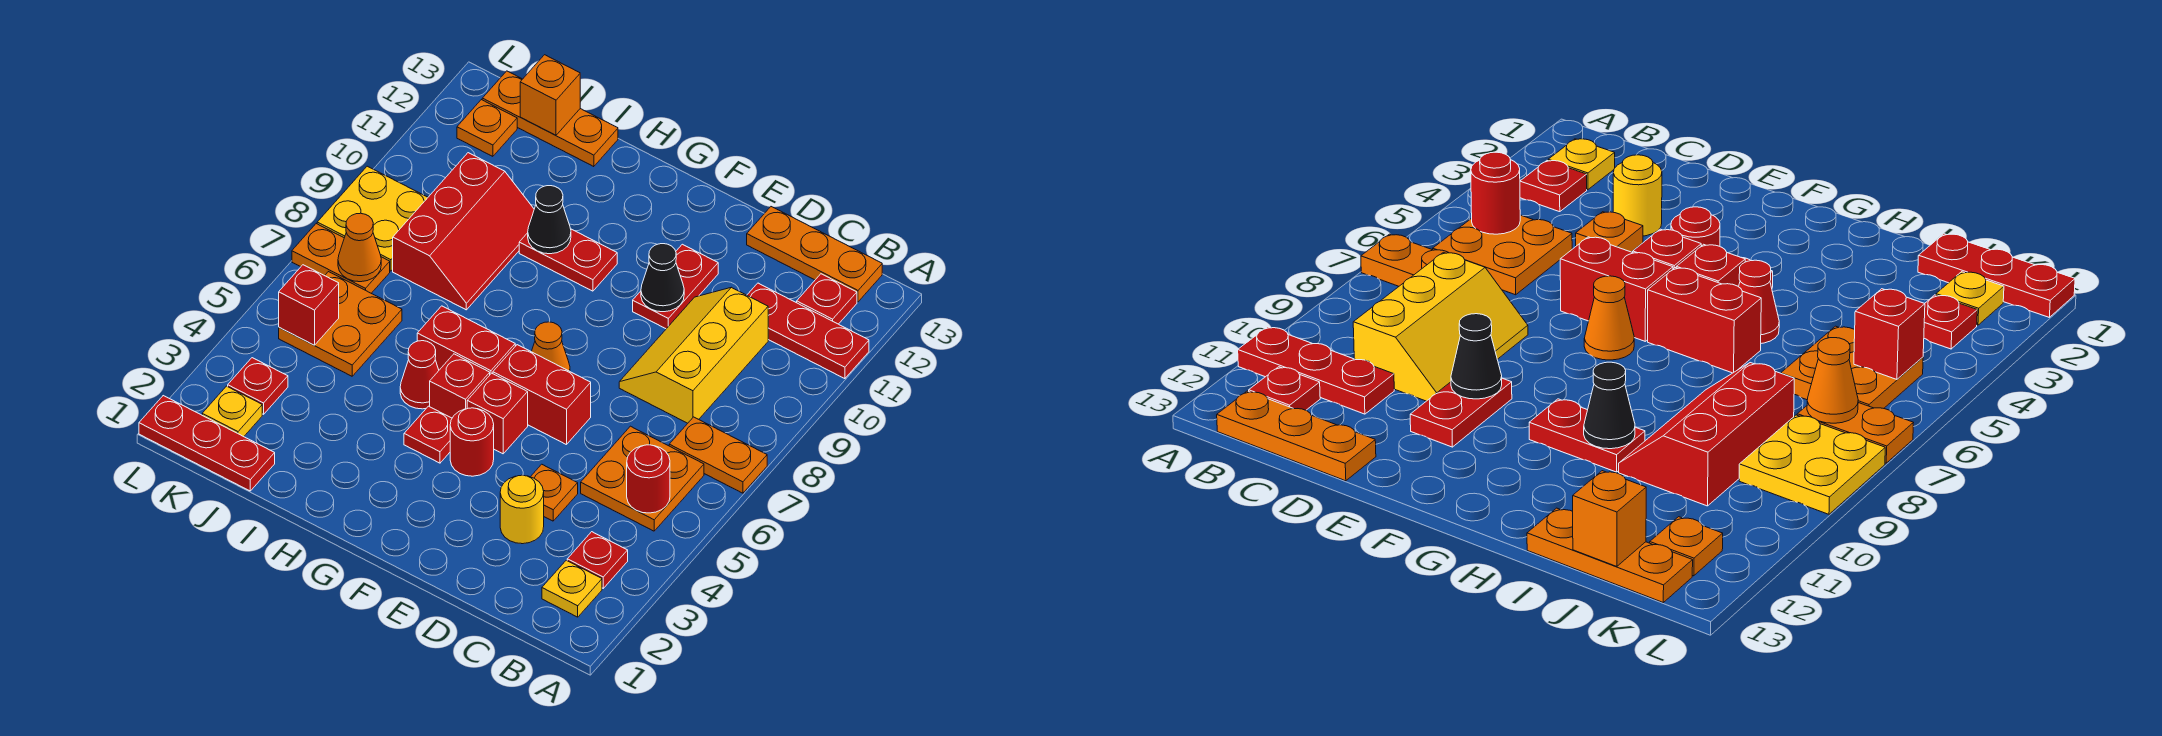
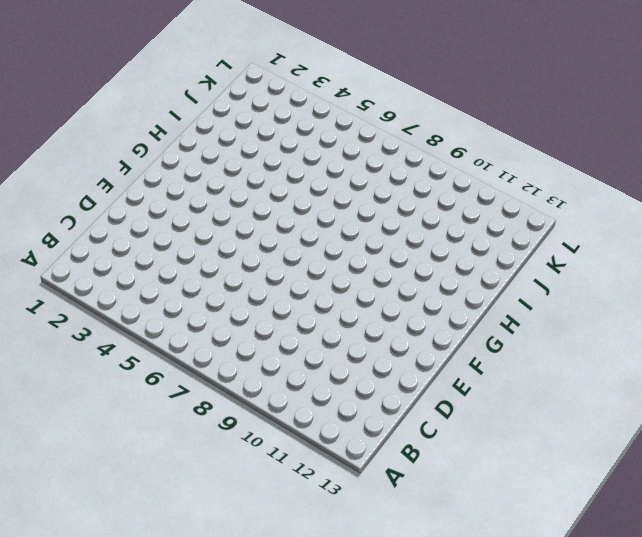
none -> orange plate A7:B7 level 1
none -> red plate A11:C11 level 1
none -> yellow plate B2 level 1
none -> red plate B3 level 1

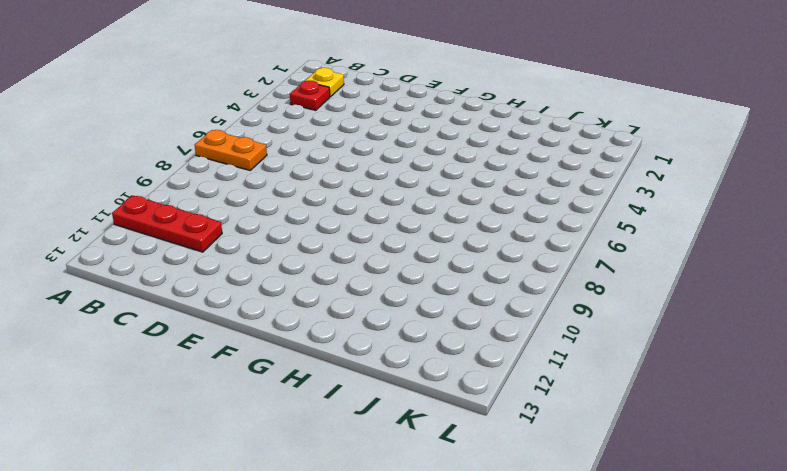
none -> orange plate B5:C6 level 1
none -> red plate B12 level 1
none -> orange plate B13:D13 level 1
none -> yellow slope C8:D10 level 1 top C

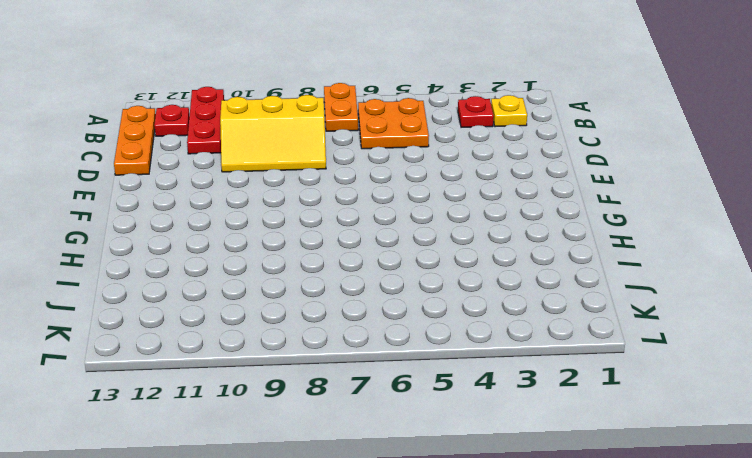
none -> yellow round brick D3 level 1
none -> orange plate D4 level 1
none -> red brick E6:F6 level 1
none -> red plate E10:E11 level 1

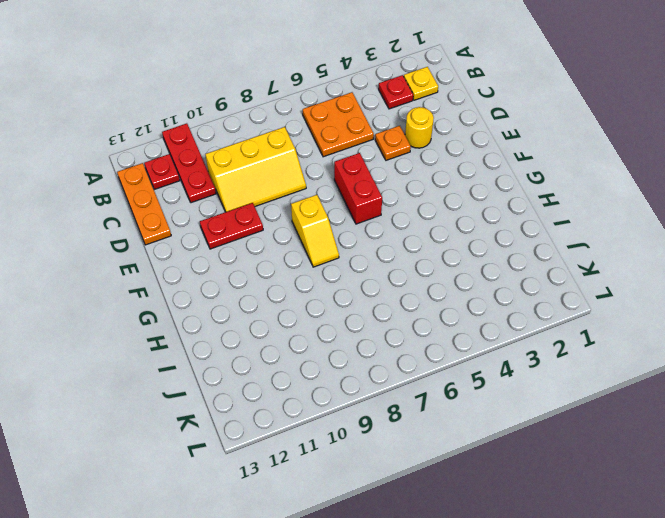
yellow slope F8:G8 level 1 top F -> none
none -> orange plate A7:B7 level 1
none -> red round brick F4 level 1
none -> red brick F5 level 1
none -> orange cone F7 level 1

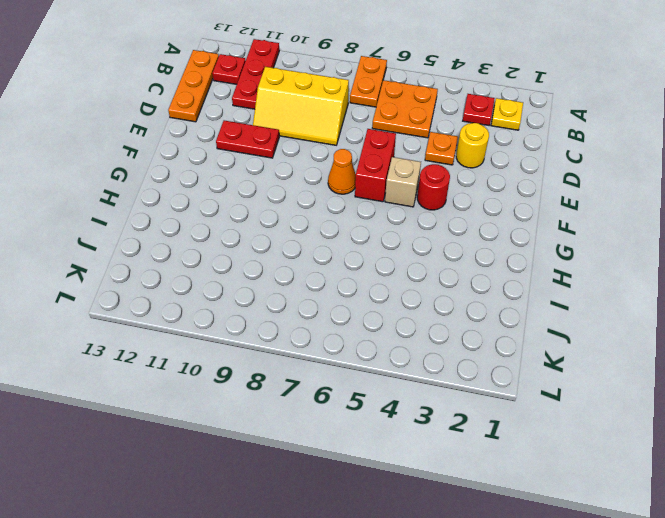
tan brick F5 level 1 -> red brick F5 level 1
none -> red plate G4 level 1
none -> red brick G5 level 1
none -> red brick G6:H6 level 1
none -> red plate G10:H10 level 1

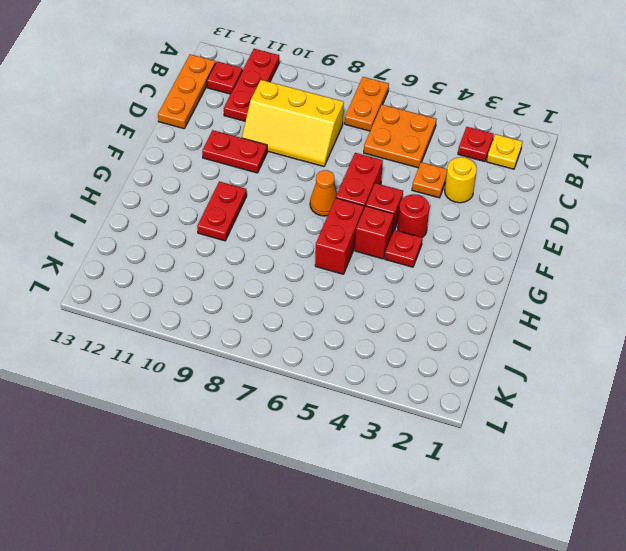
none -> red cone H5 level 1
none -> red slope I8:J10 level 1 top J
none -> orange plate I13:K13 level 1
none -> red plate J1:L1 level 1

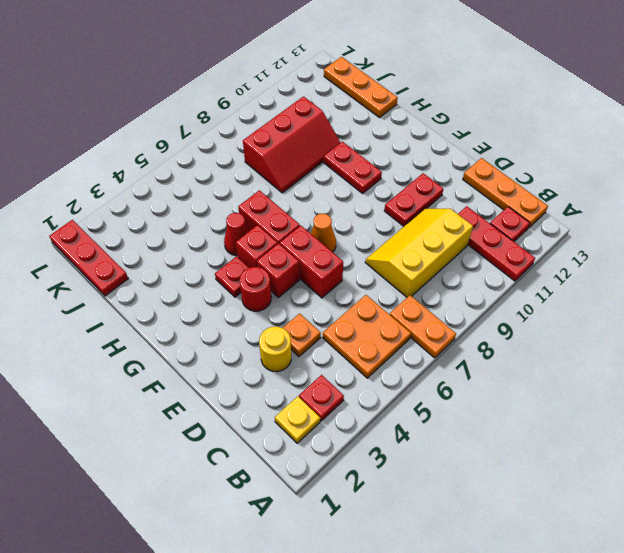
none -> orange plate J5:K6 level 1
none -> yellow plate K2 level 1
none -> red plate K3 level 1
none -> orange plate K7:L7 level 1

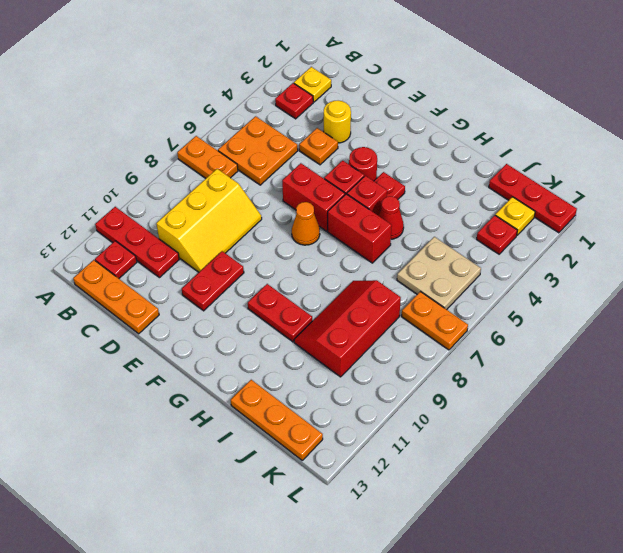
tan plate J5:K6 level 1 -> orange plate J5:K6 level 1
none -> yellow plate K8:L9 level 1
none -> orange plate K12 level 1
none -> red round brick B5 level 2
none -> black cone E10 level 2

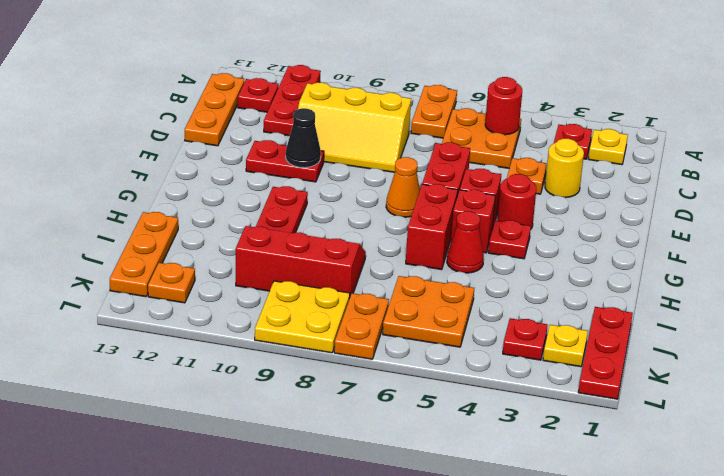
none -> black cone H10 level 2
none -> orange brick J13 level 2
none -> red brick K5 level 2
none -> orange cone K7 level 2

